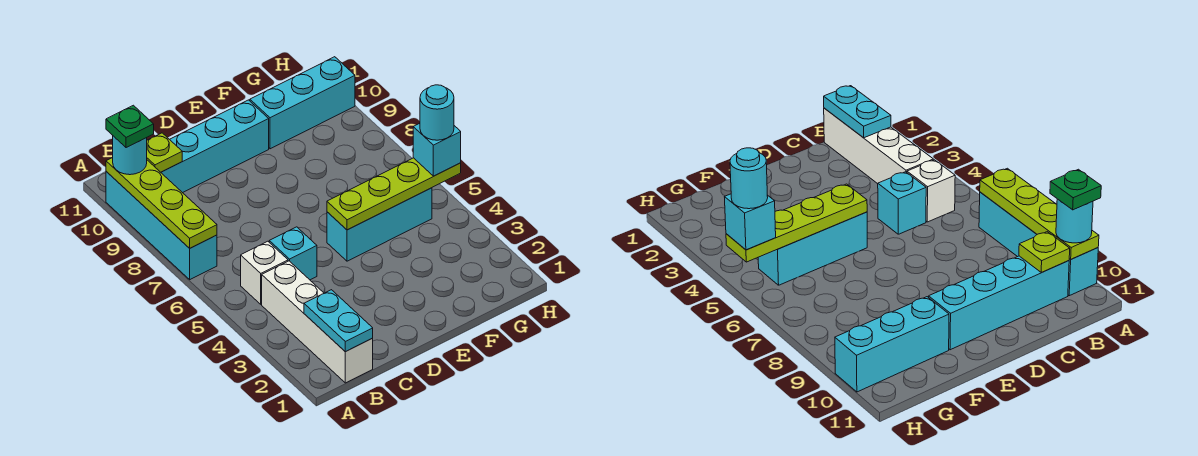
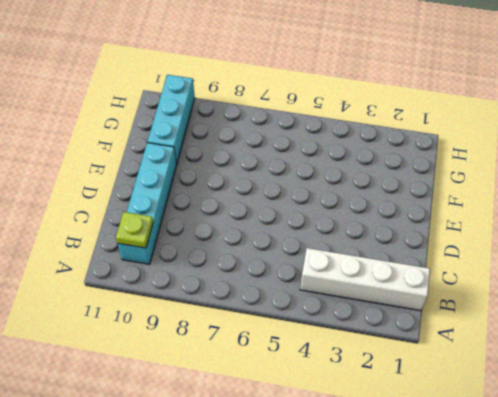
none -> cyan brick A7:A10 level 1
none -> white brick B5 level 1
none -> cyan brick C5 level 1

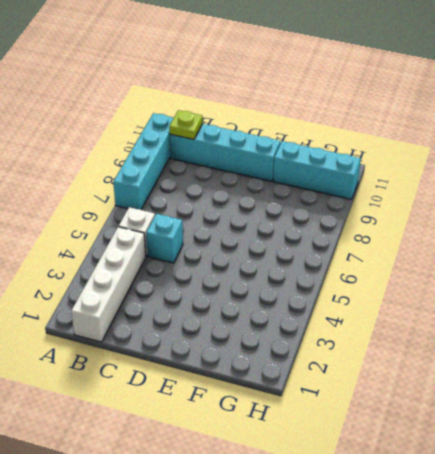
none -> cyan brick E5:G5 level 1
none -> lime plate A7:A10 level 2
none -> cyan plate B1:B2 level 2

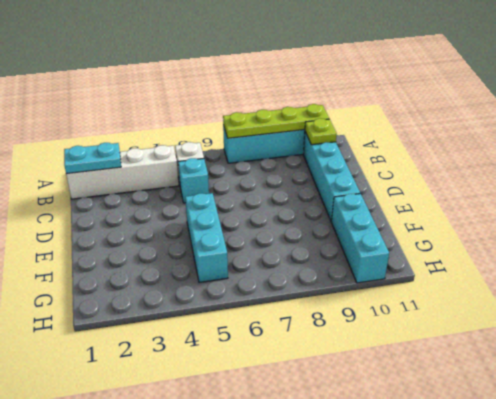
none -> lime plate E5:H5 level 2
none -> cyan round brick A10 level 3
none -> cyan brick H5 level 3

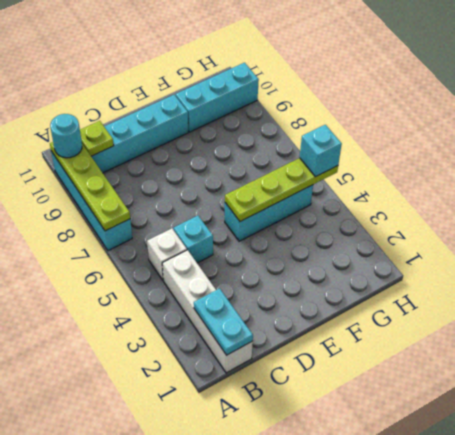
none -> green plate A10 level 4
none -> cyan round brick H5 level 4

